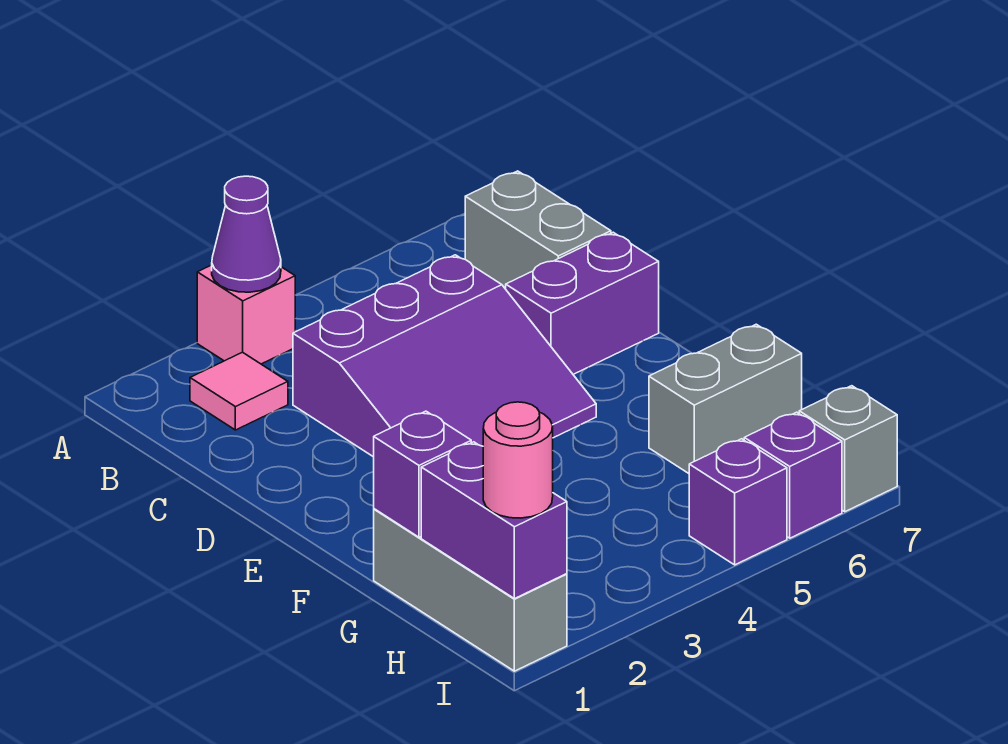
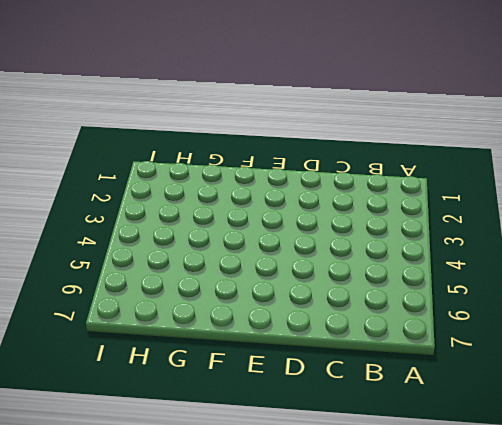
none -> pink brick A3 level 1
none -> pink tile B2 level 1
none -> grey brick B7:C7 level 1

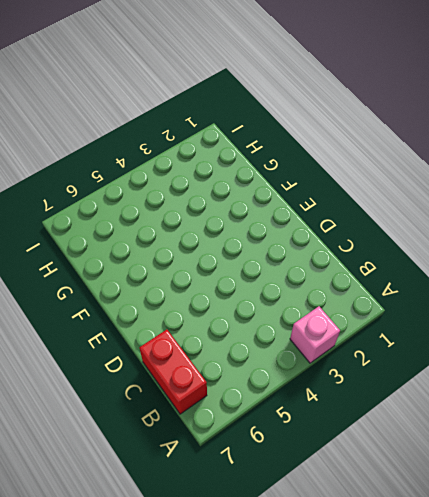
red brick B7:C7 level 1 -> grey brick B7:C7 level 1
none -> pink tile B2 level 1
none -> purple slope C3:E5 level 1 top C
none -> purple brick D6:D7 level 1

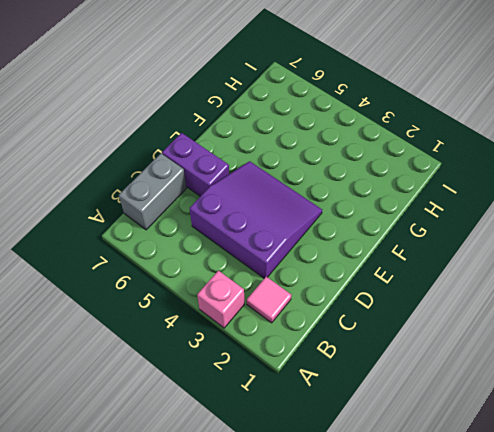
none -> grey brick G1:I1 level 1
none -> grey brick G6:G7 level 1
none -> purple brick I5 level 1

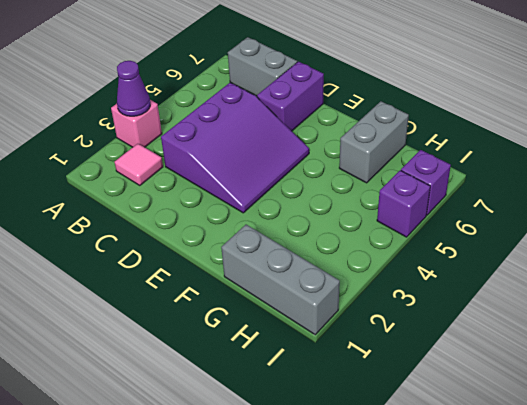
none -> grey brick I7 level 1
none -> purple brick G1 level 2
none -> purple brick H1:I1 level 2

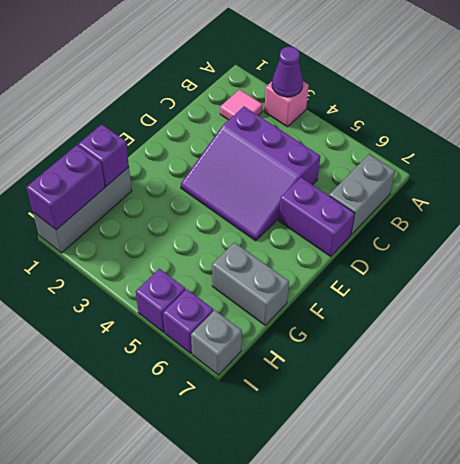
none -> pink round brick I1 level 3

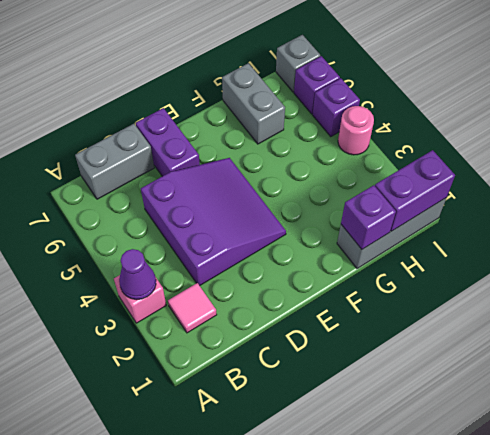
pink round brick I4 level 1 -> pink round brick I1 level 3

